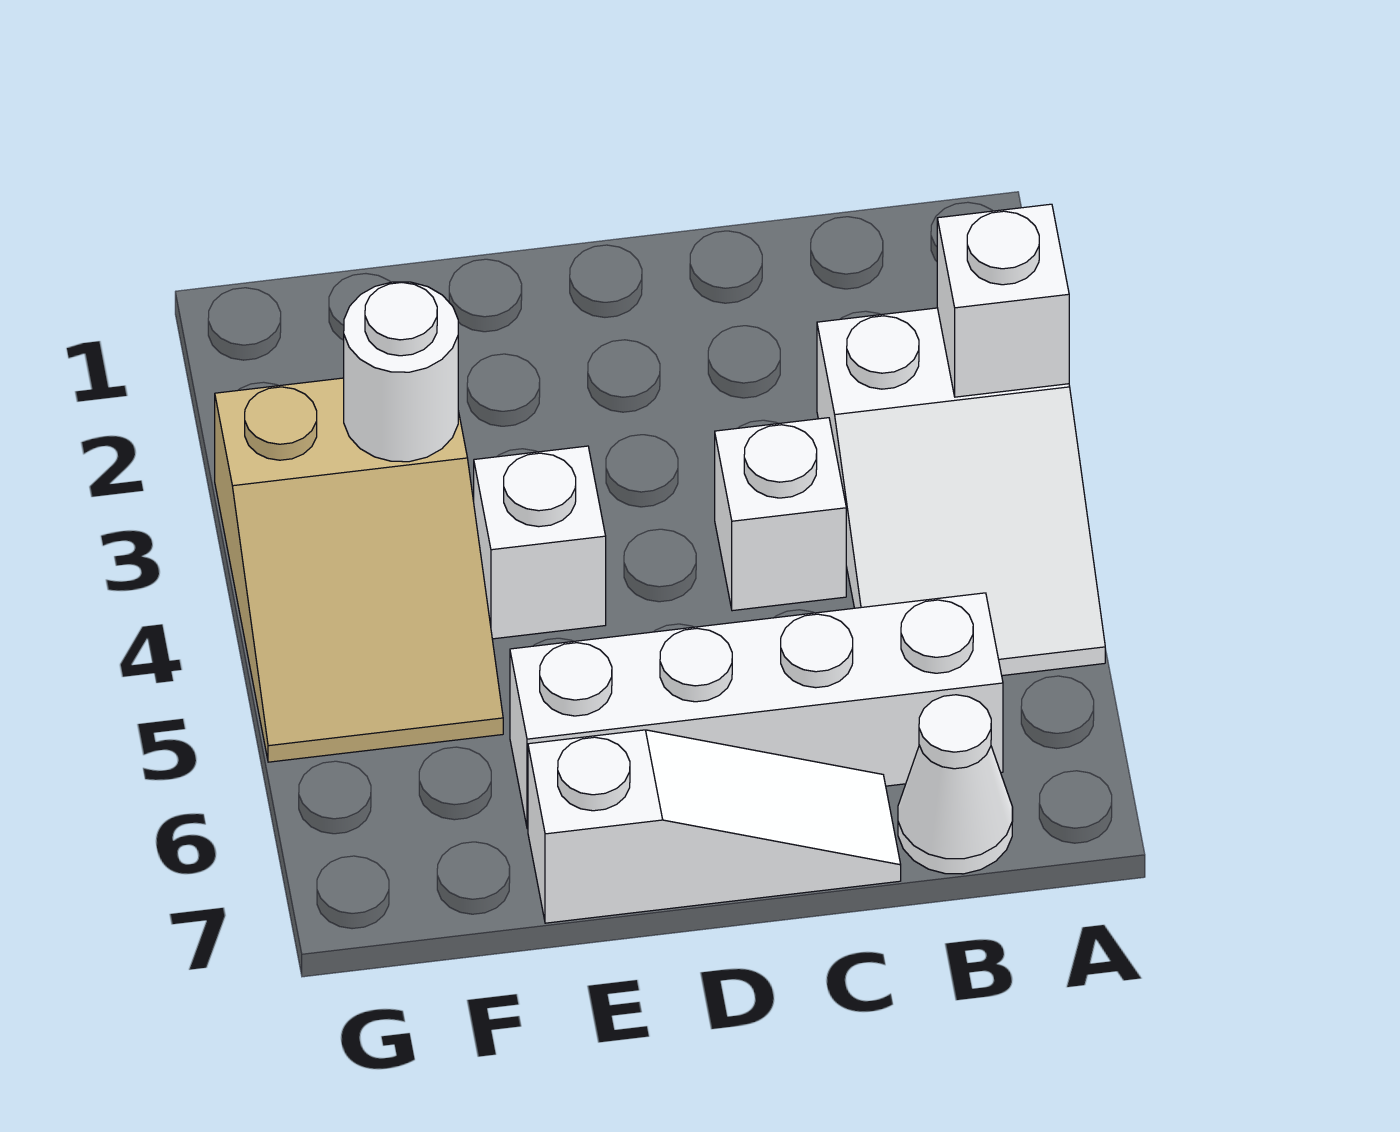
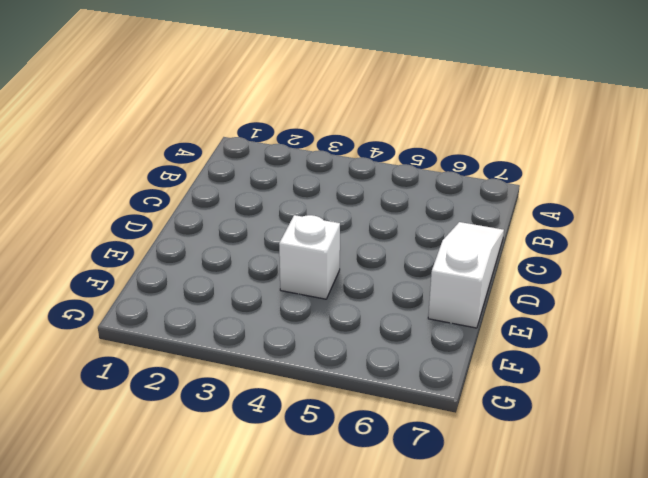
none -> white slope A3:B5 level 1 top 3
none -> white brick B6:E6 level 1

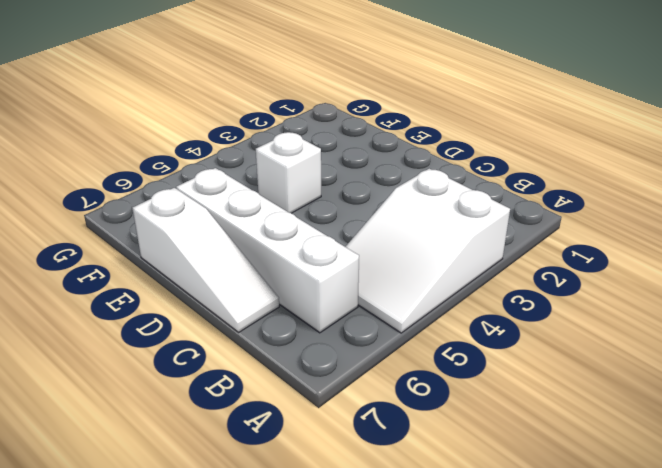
none -> white cone B7 level 1
none -> white brick C4 level 1

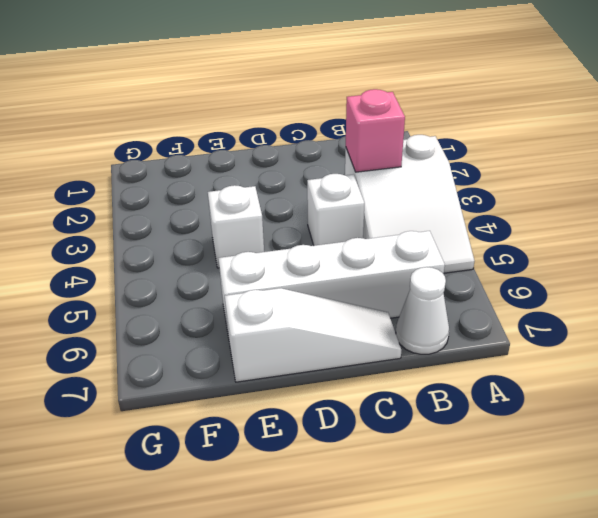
pink brick B3 level 2 -> none
none -> tan slope F3:G5 level 1 top 3
none -> white brick A3 level 2

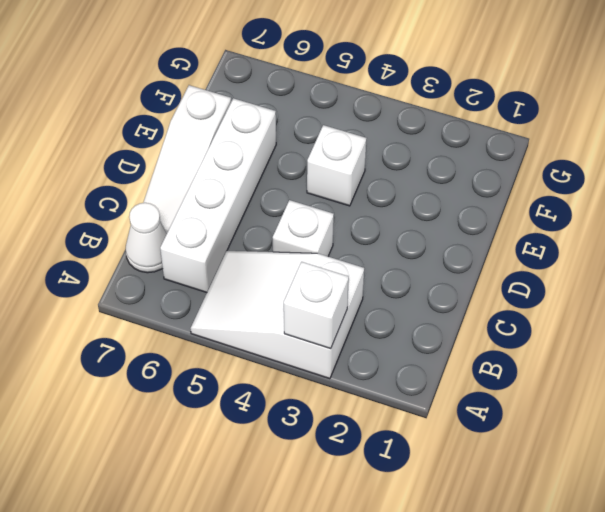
none -> tan slope F3:G5 level 1 top 3
none -> white round brick F3 level 2

